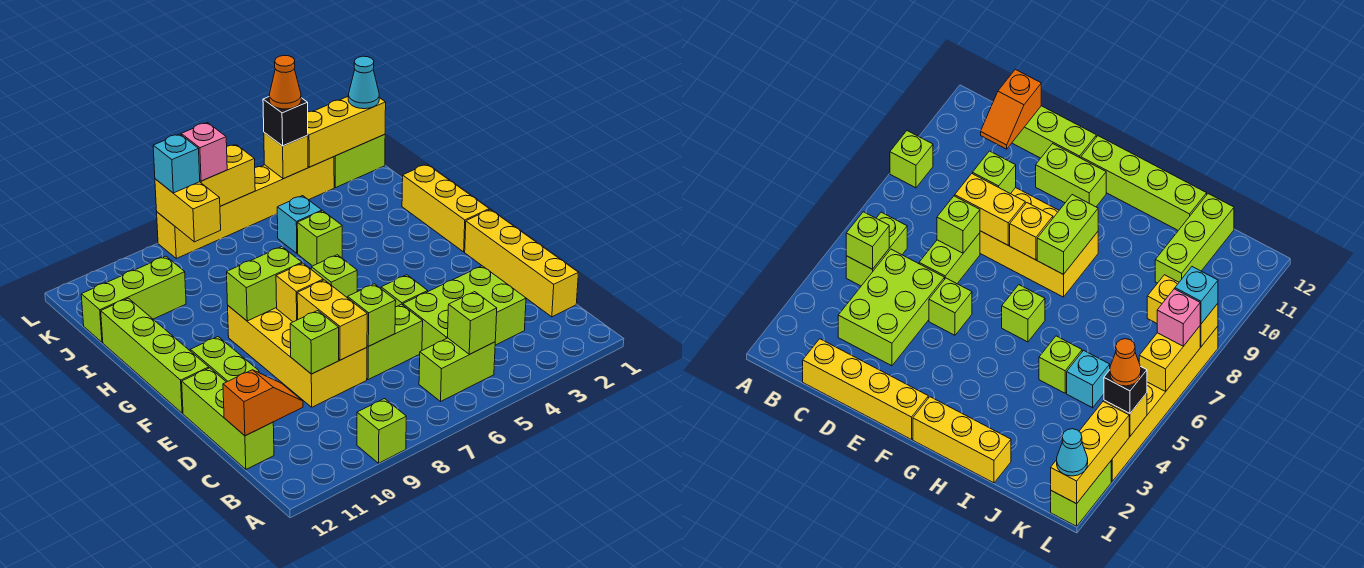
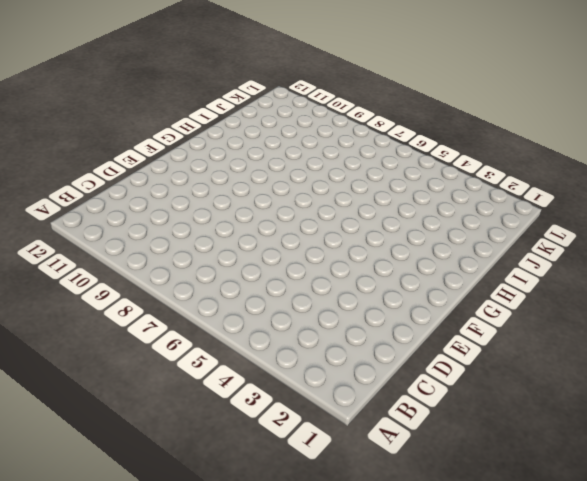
none -> lime brick A9 level 1
none -> lime brick B5:B6 level 1
none -> yellow brick C1:F1 level 1
none -> lime brick C3:D5 level 1

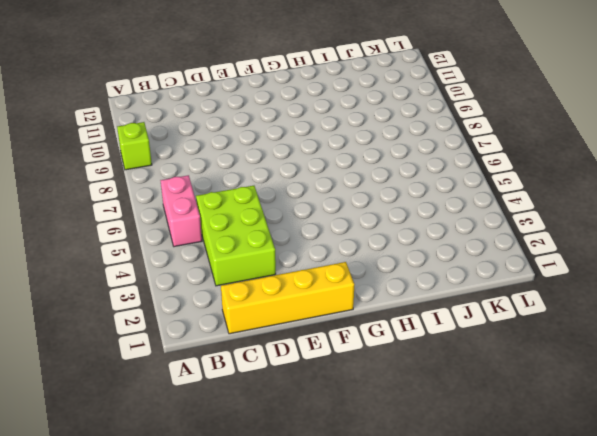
pink brick B5:B6 level 1 -> lime brick B5:B6 level 1
none -> lime brick C12:E12 level 1
none -> lime brick D6:D7 level 1
none -> yellow brick D8:G9 level 1
none -> lime brick E5 level 1

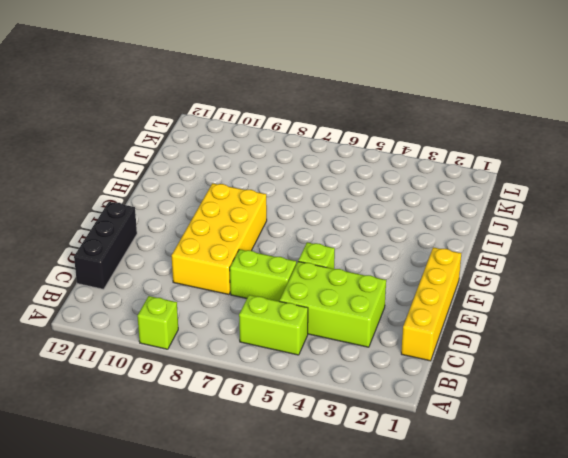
black brick C12:E12 level 1 -> lime brick C12:E12 level 1
none -> lime brick E11:F11 level 1
none -> lime brick F12:I12 level 1
none -> yellow brick G1:I1 level 1
none -> lime brick G6 level 1

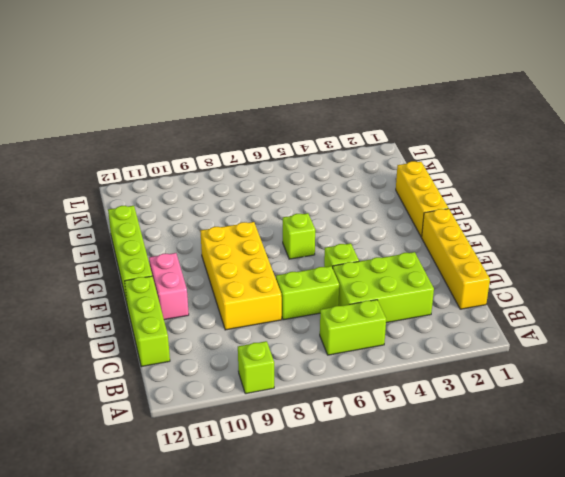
pink brick E11:F11 level 1 -> lime brick E11:F11 level 1
none -> lime brick I5 level 1
none -> cyan brick J5 level 1
none -> lime brick J10:J12 level 1
none -> lime brick L1:L2 level 1

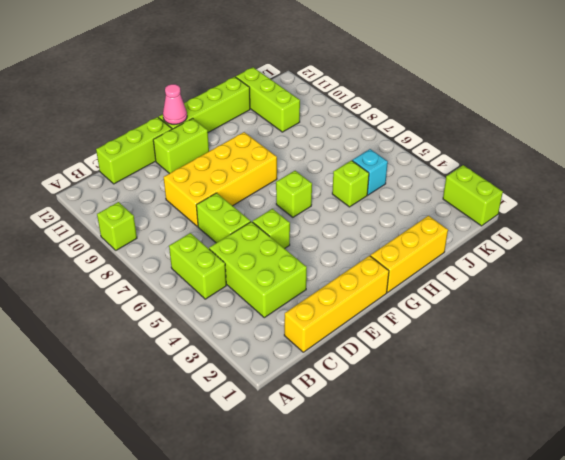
pink cone F12 level 2 -> none
none -> yellow brick L3:L8 level 1
none -> lime brick B5 level 2
none -> orange slope C11:C12 level 2 top 12
none -> lime brick D7 level 2

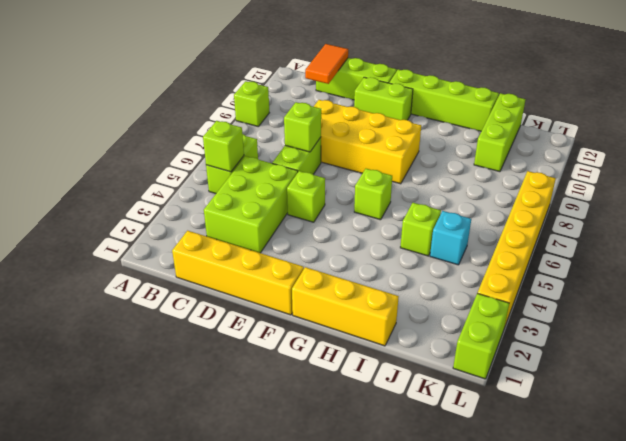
orange tile C11:C12 level 2 -> orange slope C11:C12 level 2 top 12
none -> yellow brick D8:E8 level 2
none -> lime brick D9 level 2
none -> yellow brick F8 level 2
none -> lime brick G8:G9 level 2

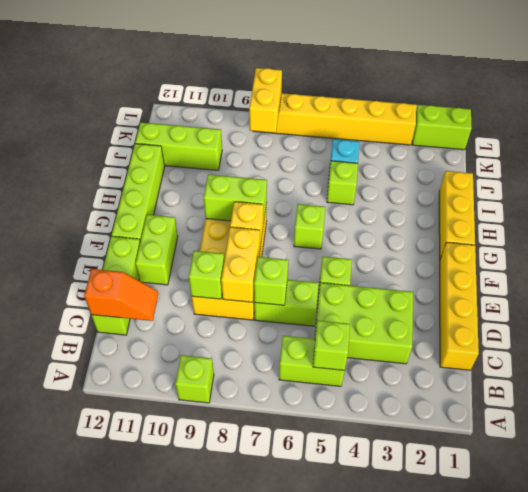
none -> yellow brick L1:L3 level 2
none -> yellow brick L4 level 2
none -> yellow brick L6:L7 level 2
none -> cyan cone L1 level 3

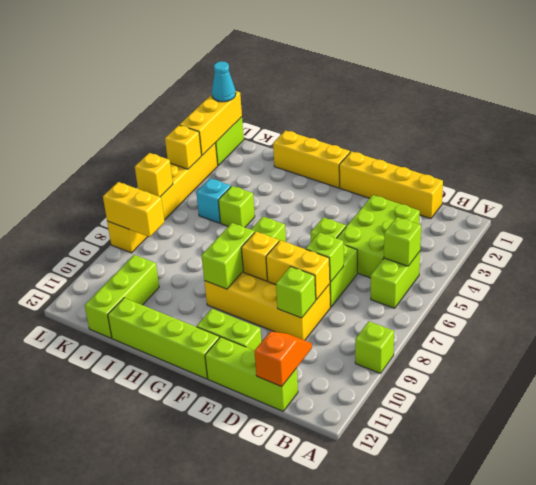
yellow brick L6 level 2 -> yellow brick L6:L7 level 2
none -> black brick L4 level 3
none -> pink brick L7 level 3
none -> cyan brick L8 level 3
none -> orange cone L4 level 4

